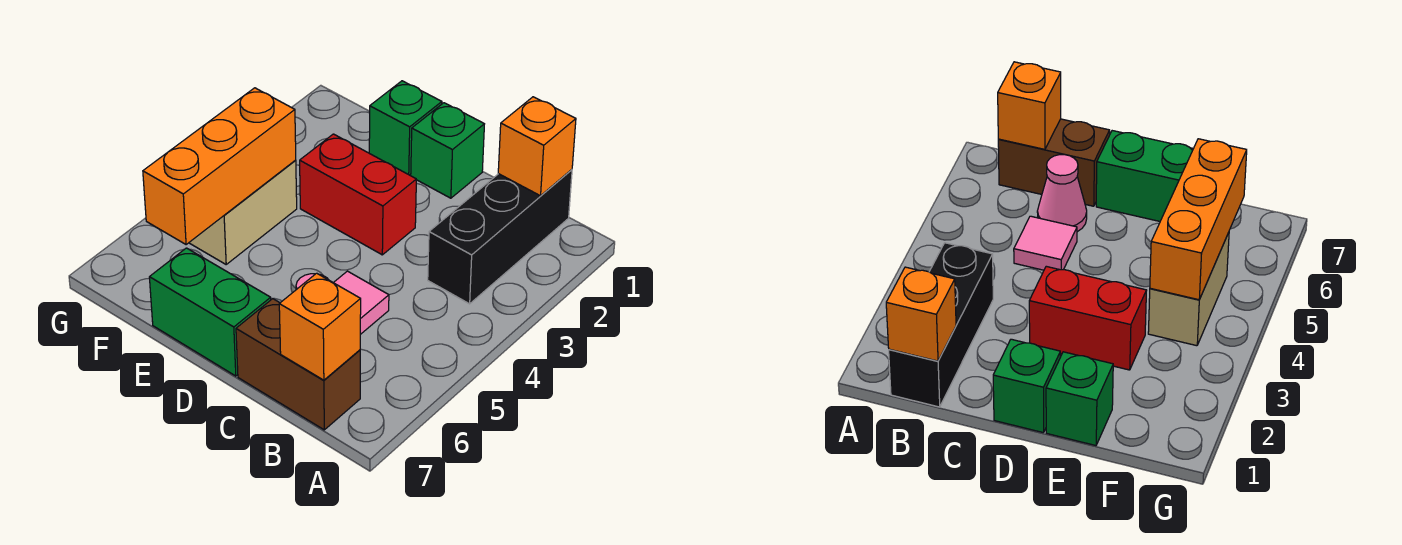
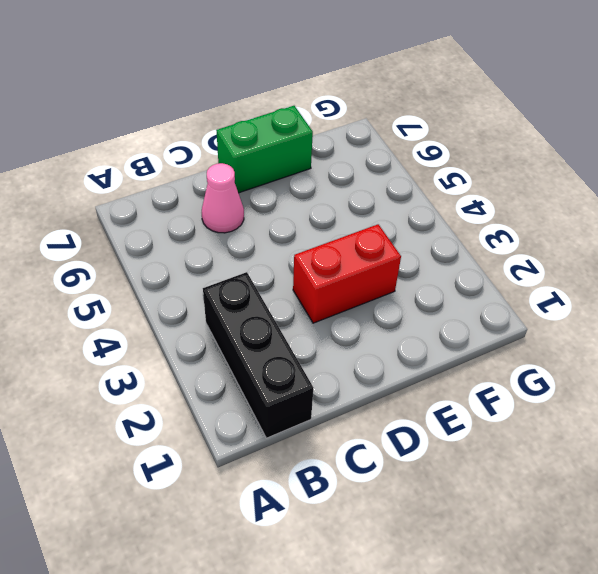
none -> brown brick B7:C7 level 1
none -> pink tile C5 level 1
none -> green brick D1 level 1

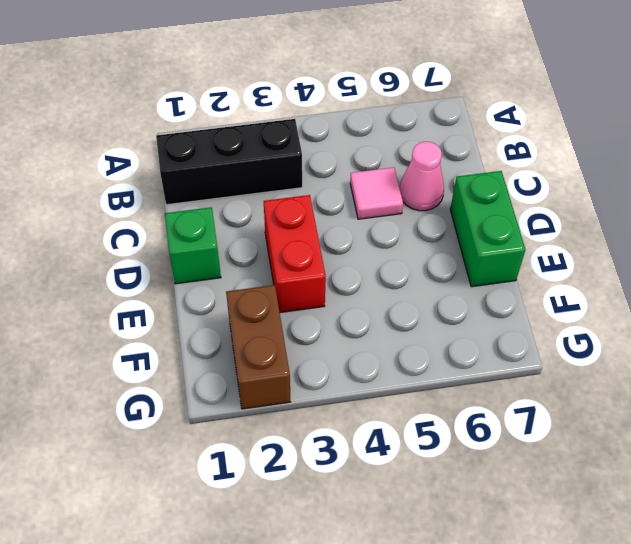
brown brick F2:G2 level 1 -> brown brick B7:C7 level 1
none -> green brick E1 level 1
none -> tan brick F4:F5 level 1
none -> orange brick B1 level 2

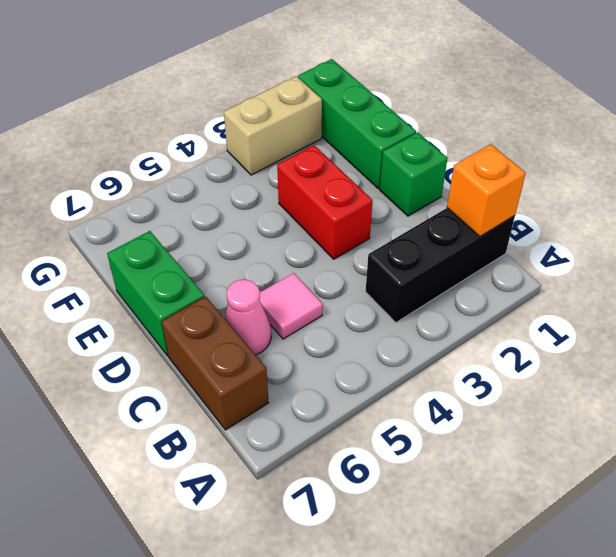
green brick E1:G1 level 1 -> green brick E1 level 1
tan brick G2:G3 level 1 -> tan brick F4:F5 level 1
none -> orange brick B7 level 2
none -> orange brick F4:F6 level 2

